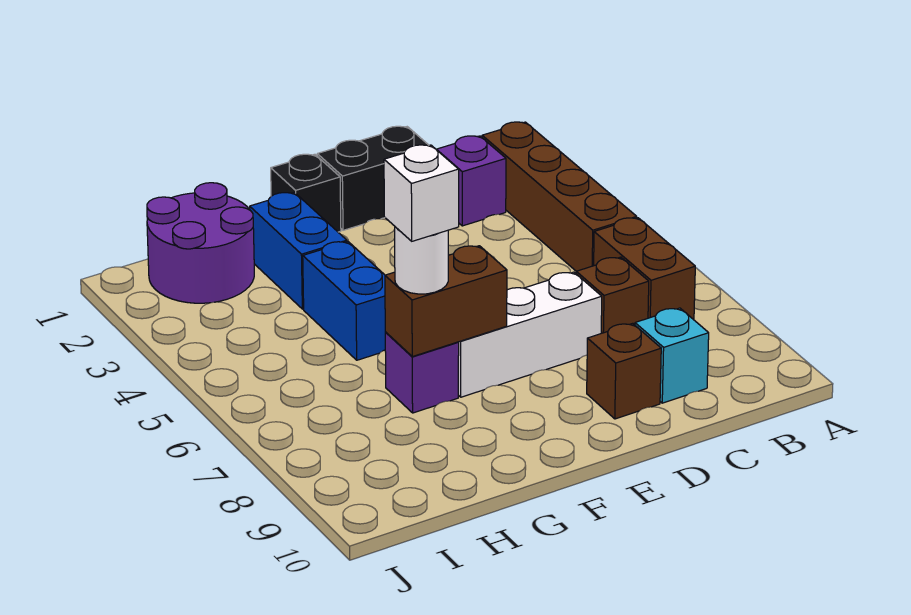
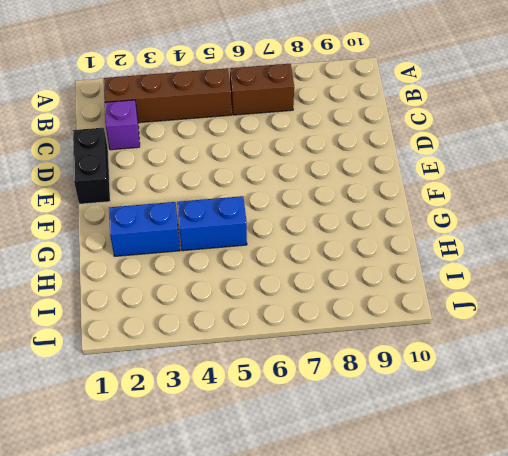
none -> brown brick C7 level 1
none -> cyan brick C9 level 1
none -> white brick D7:F7 level 1

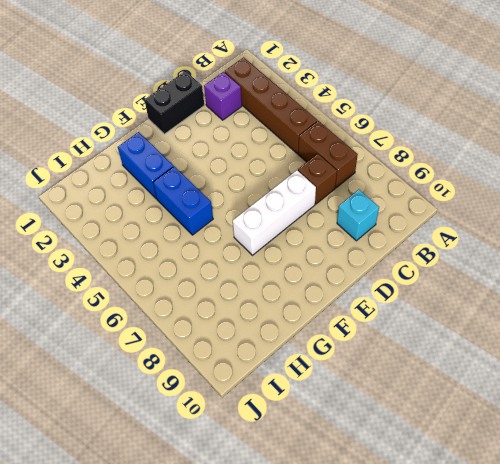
none -> brown brick D9 level 1
none -> black brick F1 level 1
none -> purple brick G7 level 1

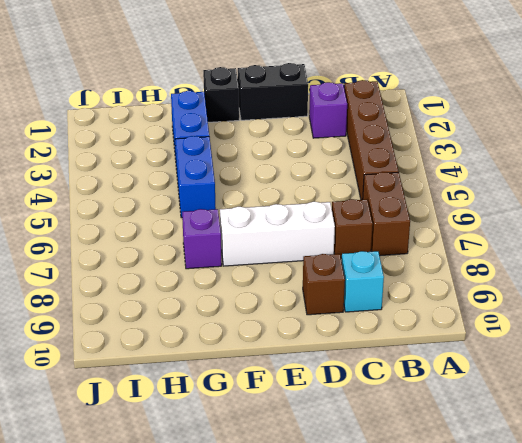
none -> purple round brick H1:I2 level 1
none -> brown brick F7:G7 level 2
none -> white round brick G7 level 3

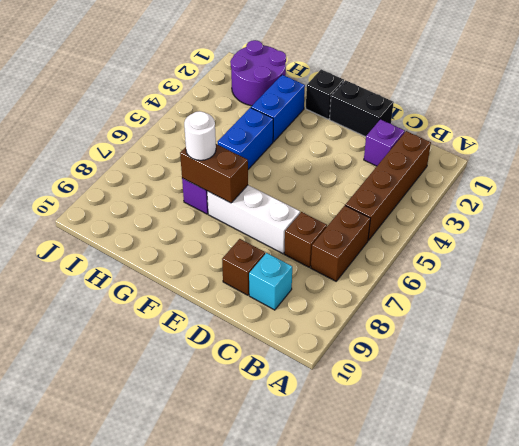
none -> white brick G7 level 4

